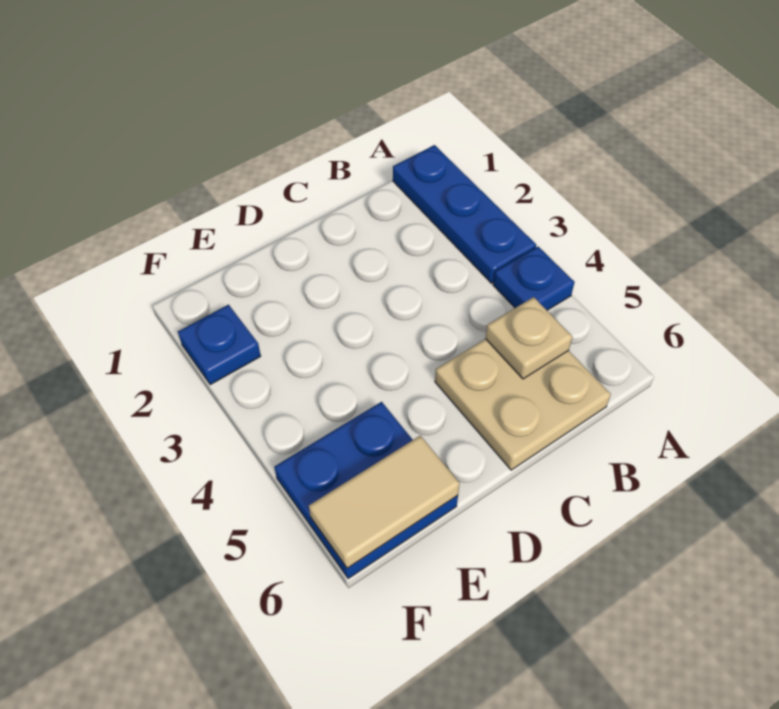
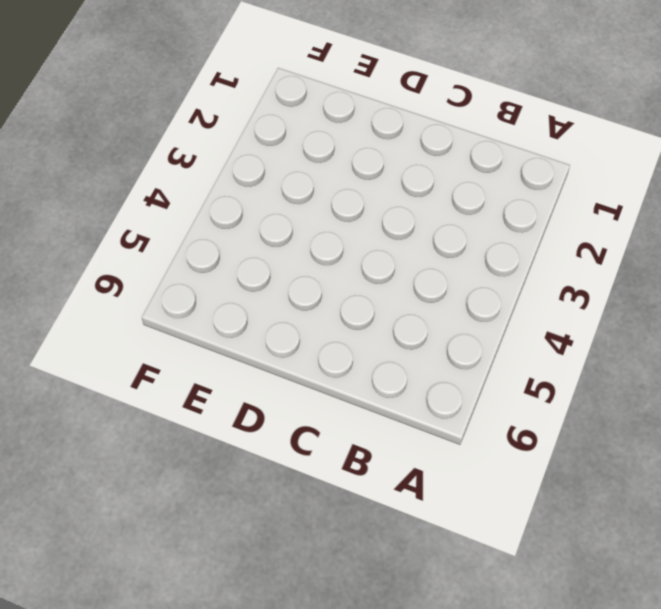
none -> blue plate A1:A3 level 1
none -> blue plate A4 level 1

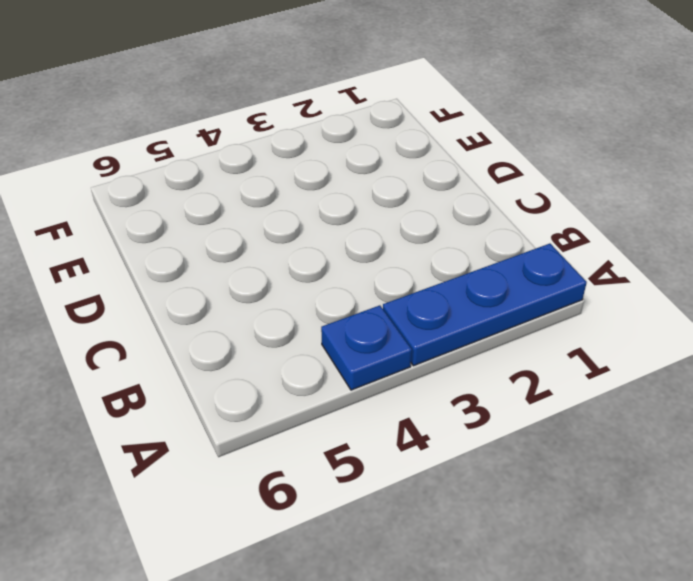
none -> tan plate B5:C6 level 1
none -> blue plate E5:F6 level 1

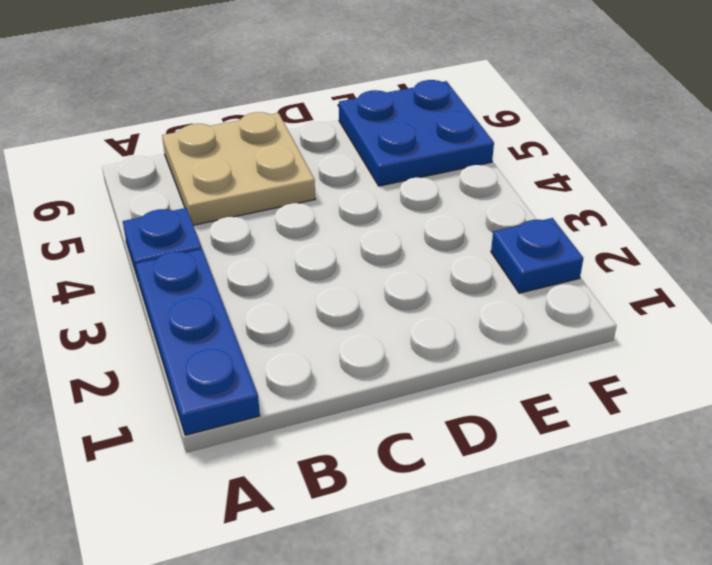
none -> tan plate B5 level 2
none -> tan tile E6:F6 level 2

